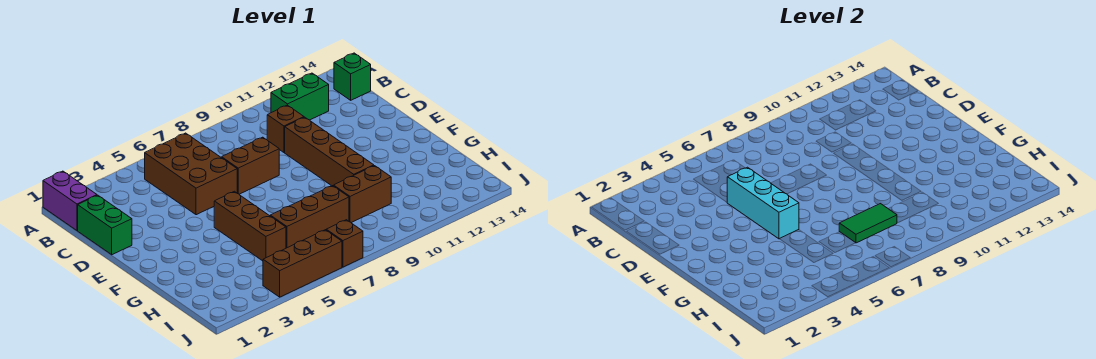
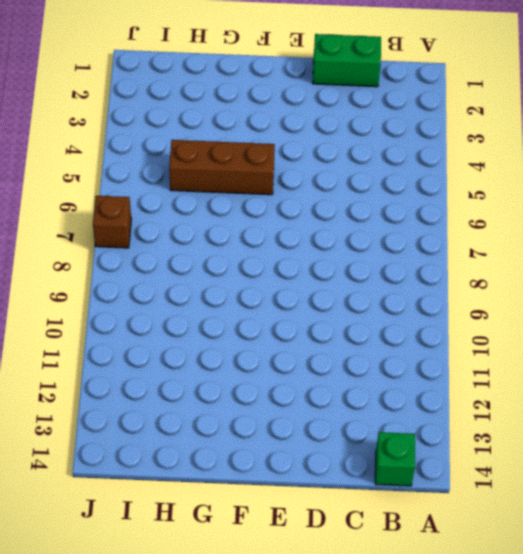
none -> purple brick A1:B1 level 1
none -> brown brick B5:D6 level 1
none -> green brick B11:B12 level 1

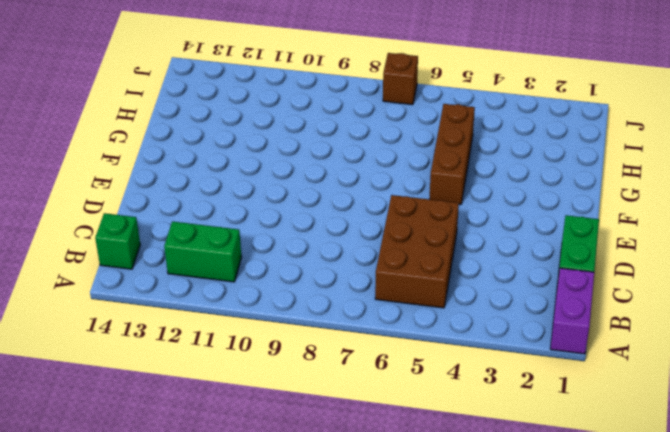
none -> brown brick C10 level 1
none -> brown brick D7:D8 level 1
none -> brown brick D10:G10 level 1

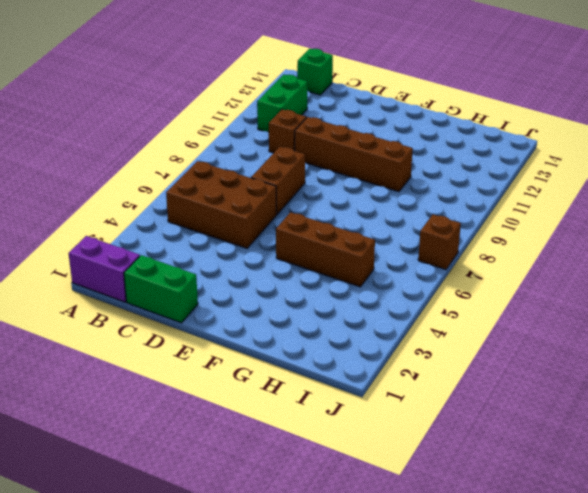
none -> brown brick H6:H8 level 1
none -> brown brick H9:H10 level 1
none -> brown brick J4:J6 level 1

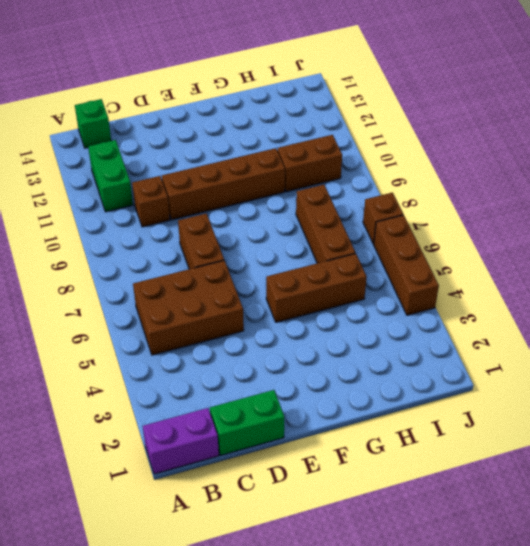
brown brick H10:I10 level 1 -> brown brick H9:H10 level 1
none -> cyan brick D5:F5 level 2
none -> green tile H7:H8 level 2

